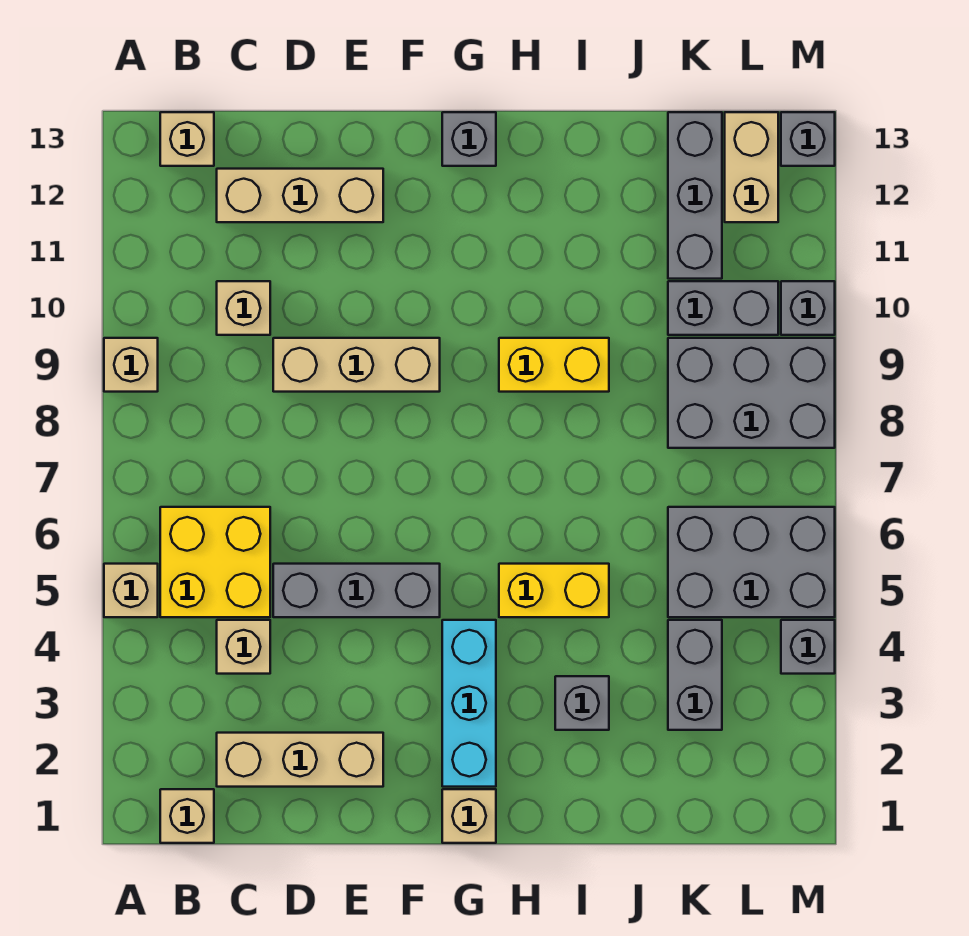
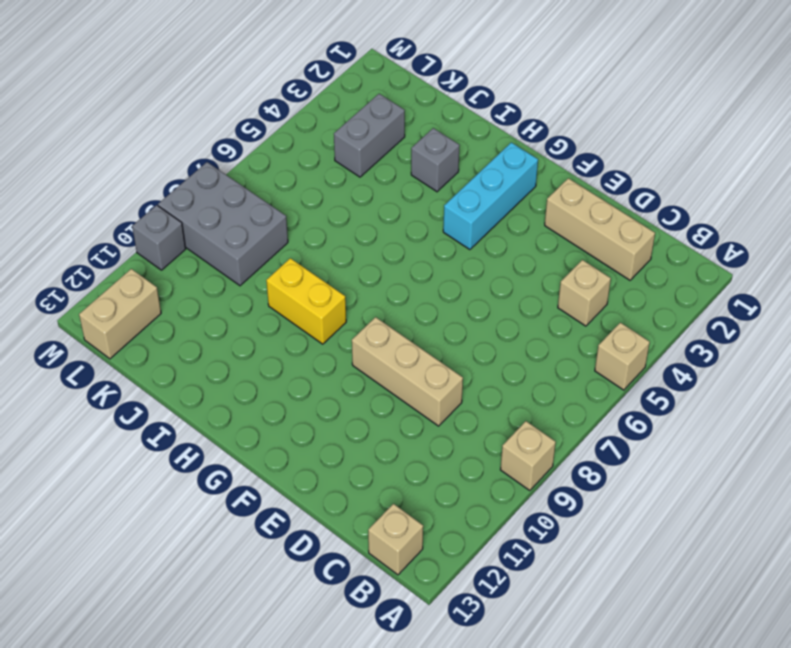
none -> tan brick B1 level 1
none -> yellow brick B5:C6 level 1
none -> tan brick C10 level 1

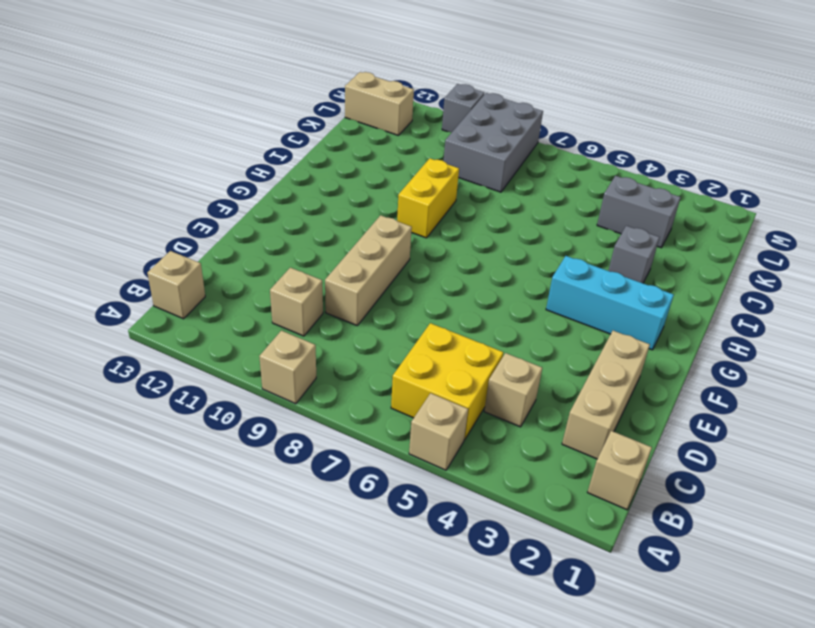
none -> tan brick C12:E12 level 1
none -> grey brick D5:F5 level 1
none -> tan brick G1 level 1

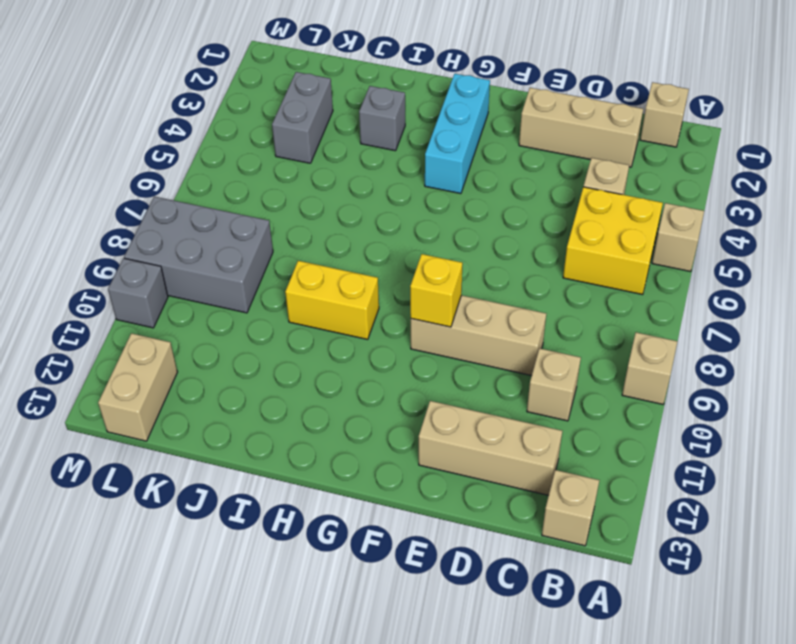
yellow brick F9 level 2 -> none
none -> grey brick D5:F5 level 1
none -> tan brick G1 level 1
none -> grey brick G13 level 1

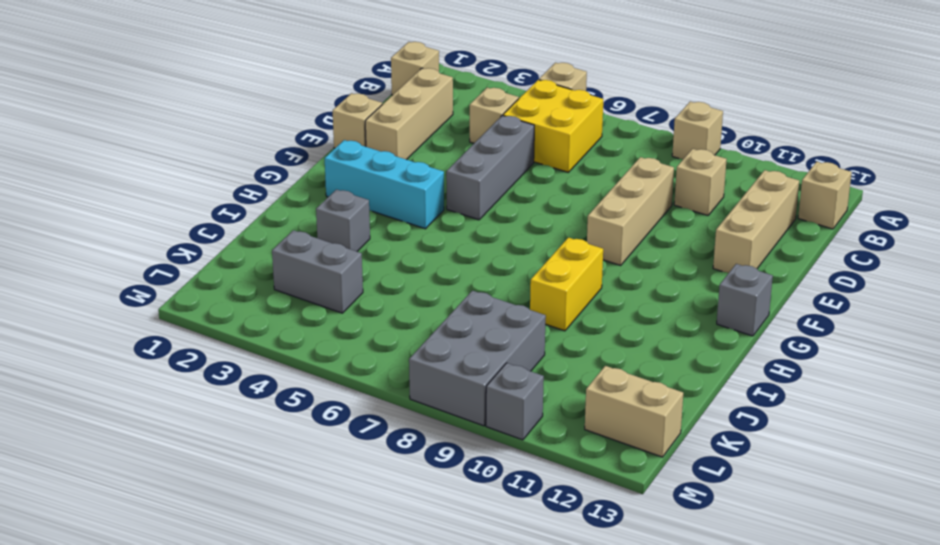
tan brick E1 level 1 -> tan brick G1 level 1
none -> yellow brick H5:I5 level 1
none -> grey brick K5:M6 level 1
none -> grey brick K10:L10 level 1

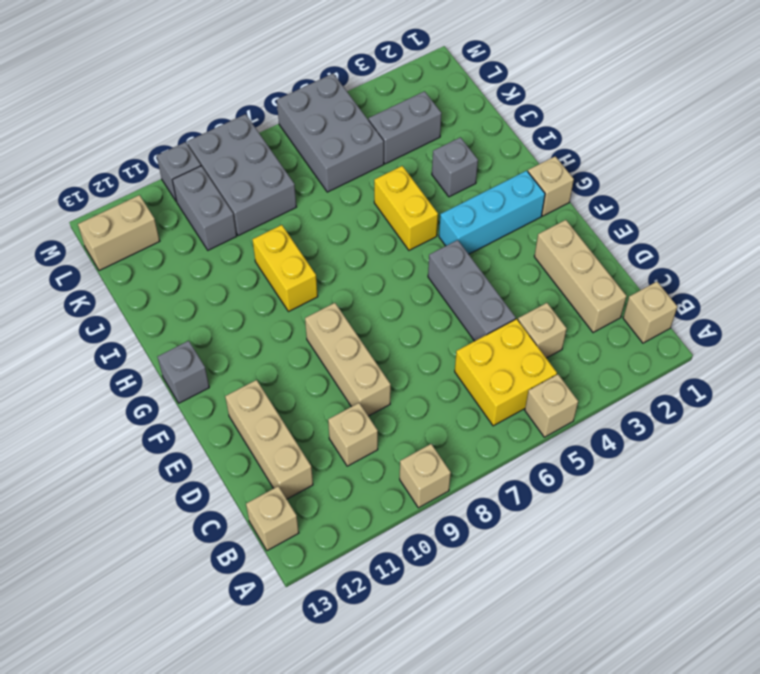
none -> grey brick K11:K13 level 1
none -> grey brick M4 level 1
none -> grey brick M13 level 1

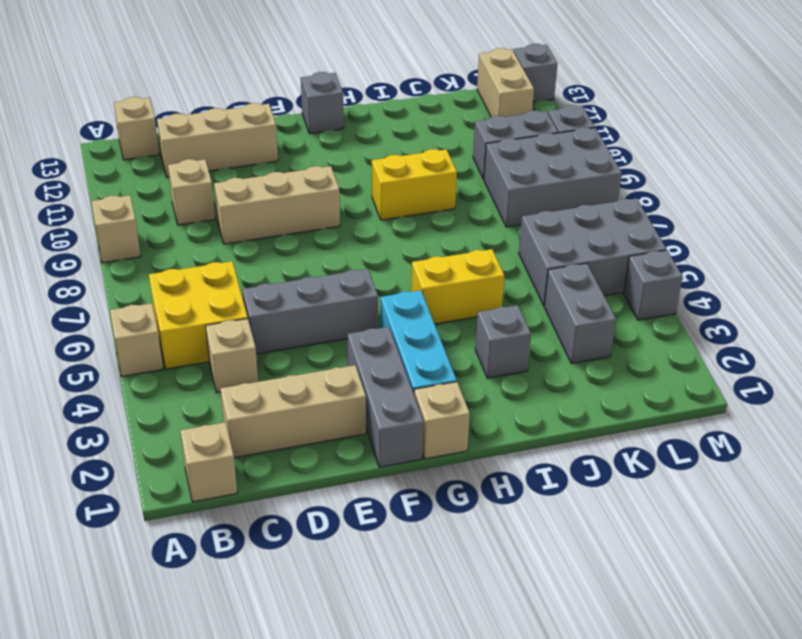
grey brick F1:F3 level 1 -> grey brick K11:K13 level 1

